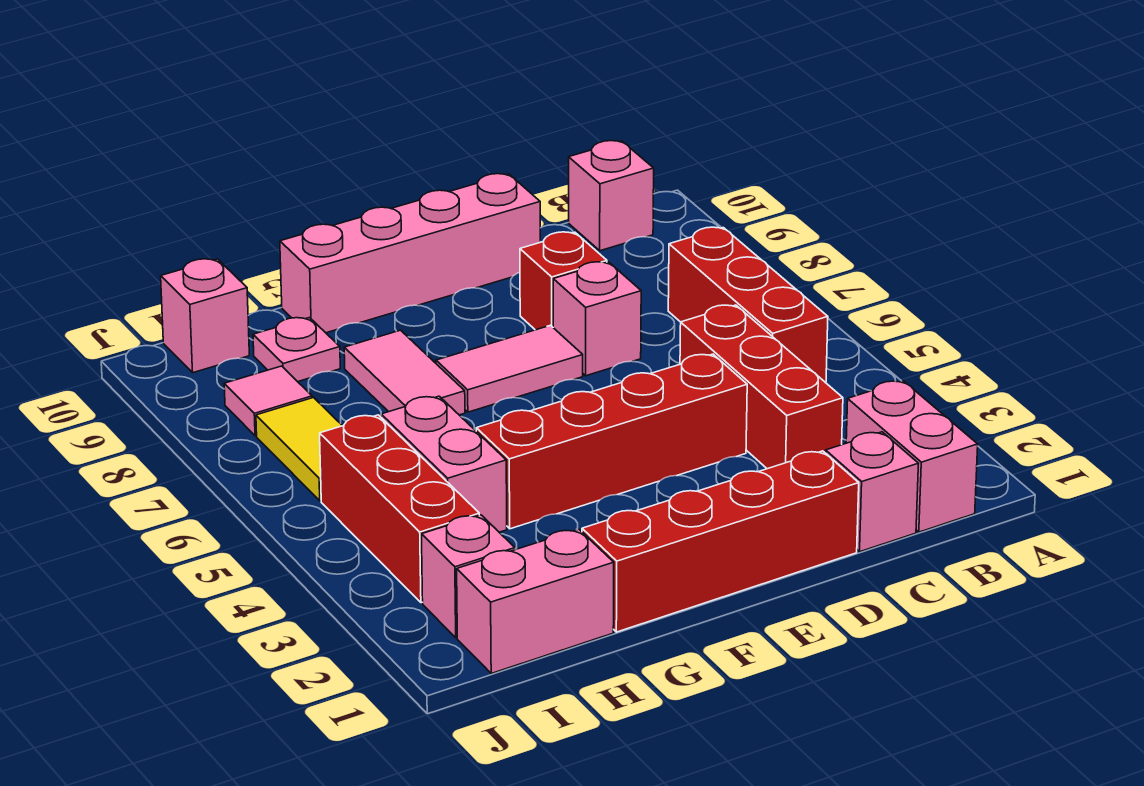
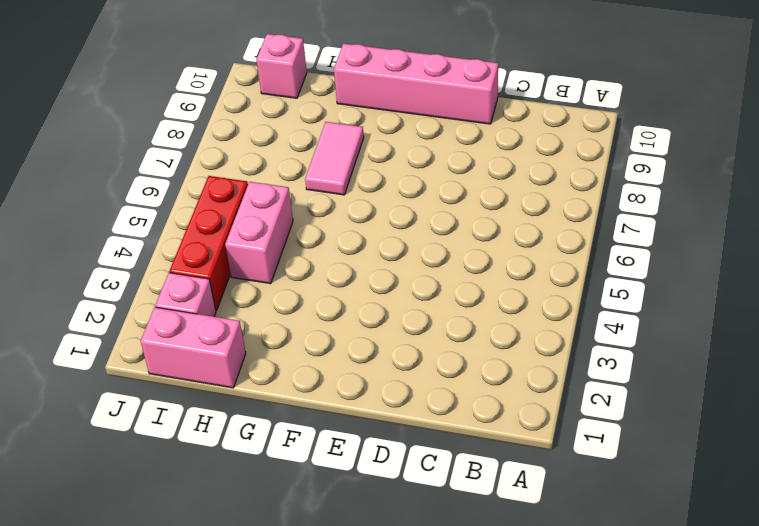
none -> pink brick B1:B2 level 1
none -> red brick B5:B7 level 1
none -> pink brick B10 level 1

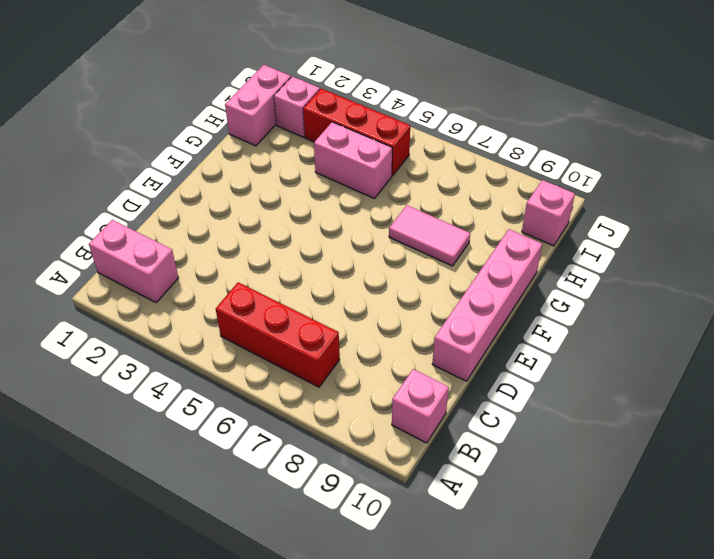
none -> pink brick C1 level 1
none -> red brick C3:C5 level 1
none -> red brick D1:G1 level 1

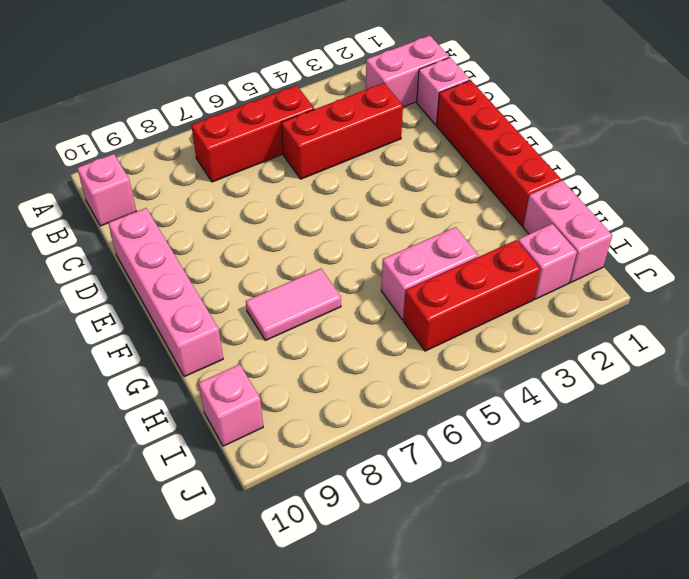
none -> red brick D4:G4 level 1
none -> pink brick D7 level 1
none -> red brick D8 level 1

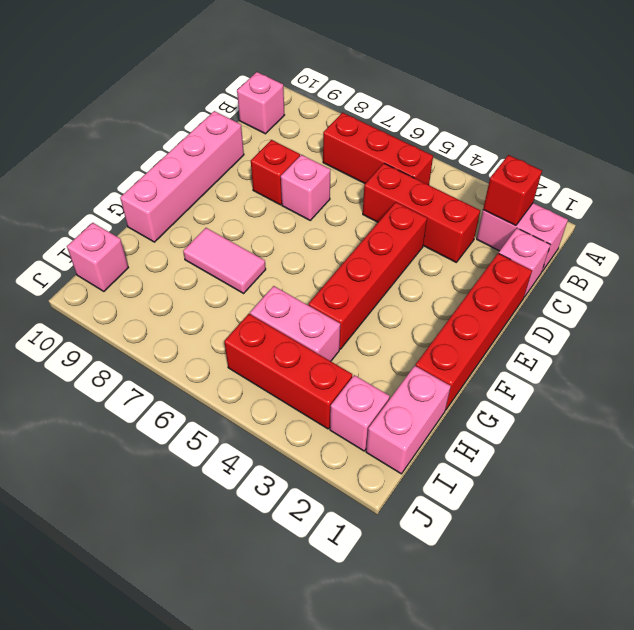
red brick B2 level 2 -> none
none -> pink tile E7:F7 level 1
none -> pink plate H9 level 1
none -> yellow tile I6:I7 level 1

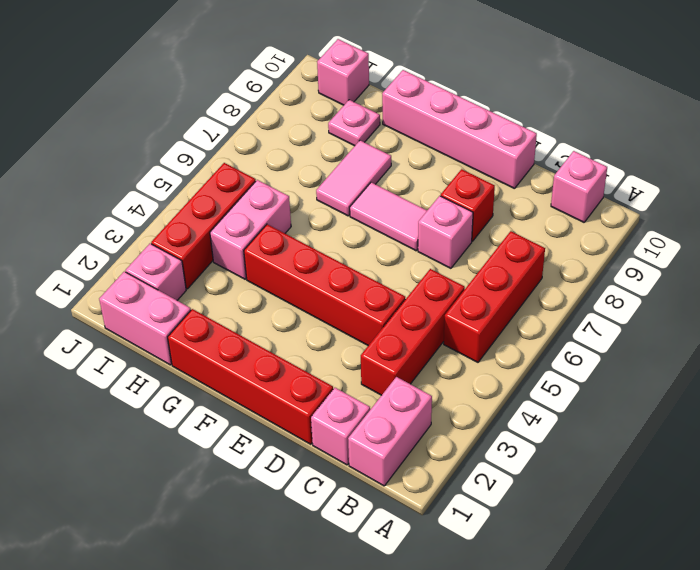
none -> yellow tile I6:I7 level 1
none -> pink tile I8 level 1

